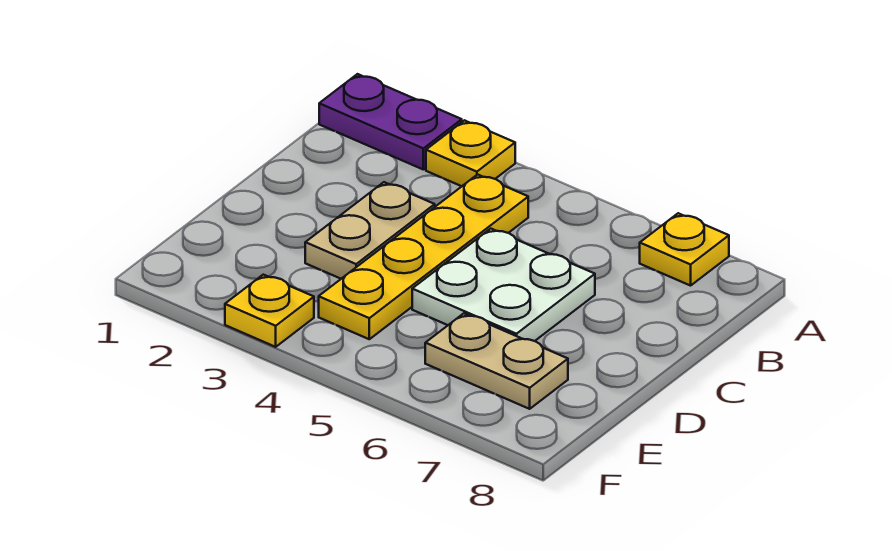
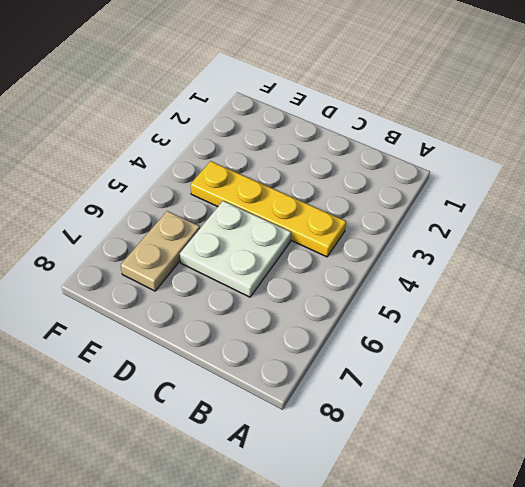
none -> purple plate A1:A2 level 1
none -> yellow plate A3 level 1

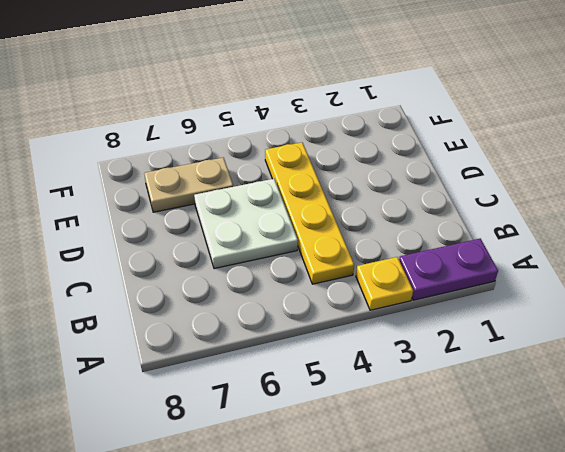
none -> yellow plate A7 level 1
none -> tan plate C3:D3 level 1

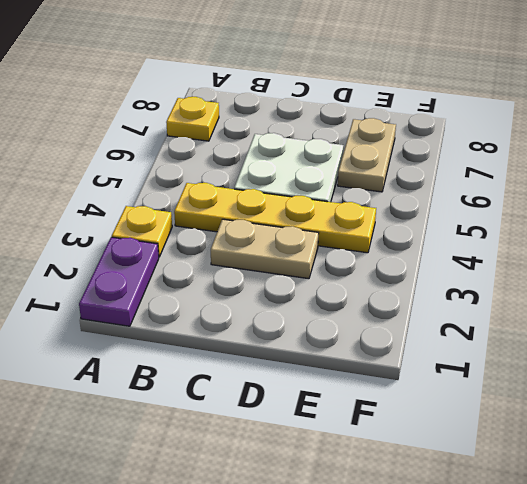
none -> yellow plate F3 level 1

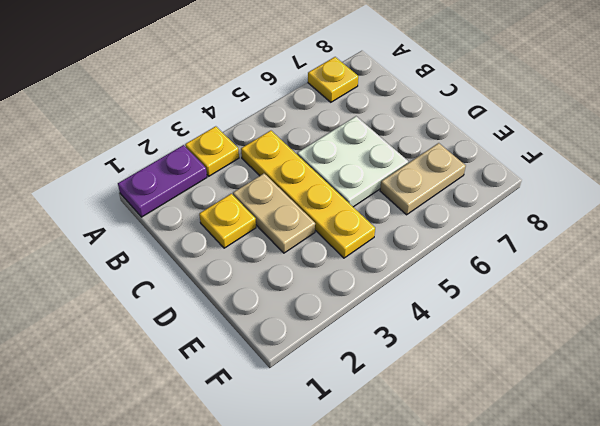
yellow plate C2 level 1 -> yellow plate F3 level 1

